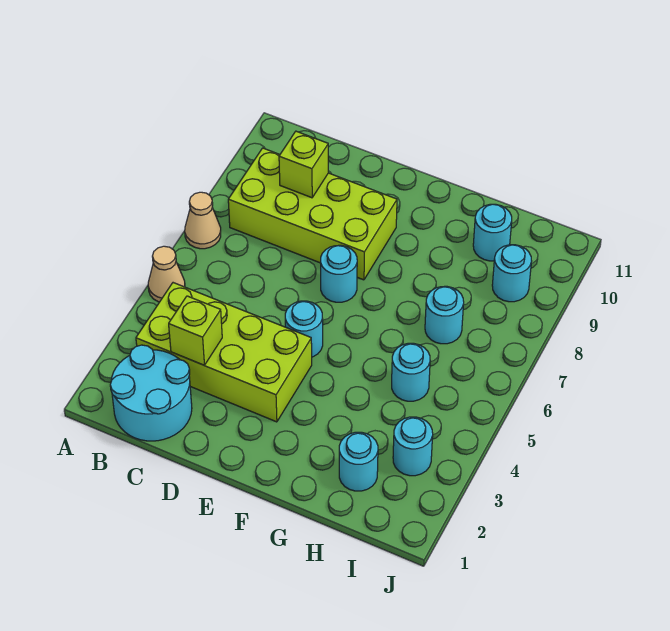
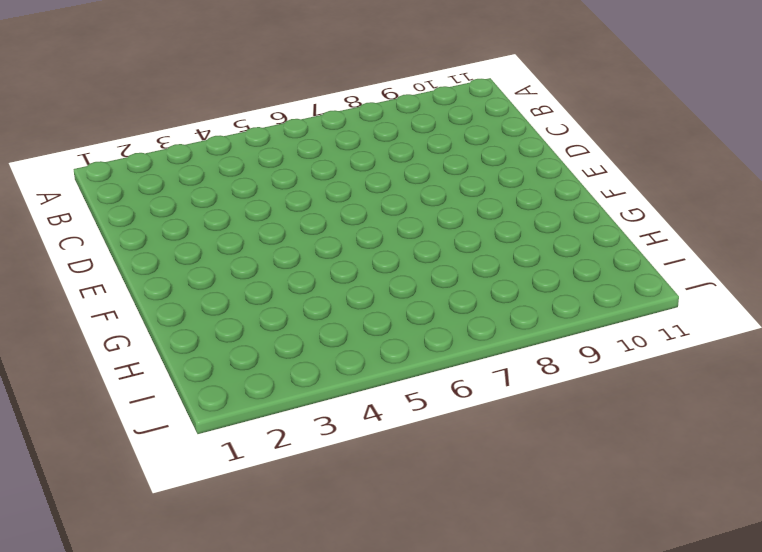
none -> tan cone A5 level 1
none -> tan cone A7 level 1
none -> cyan round brick B1:C2 level 1

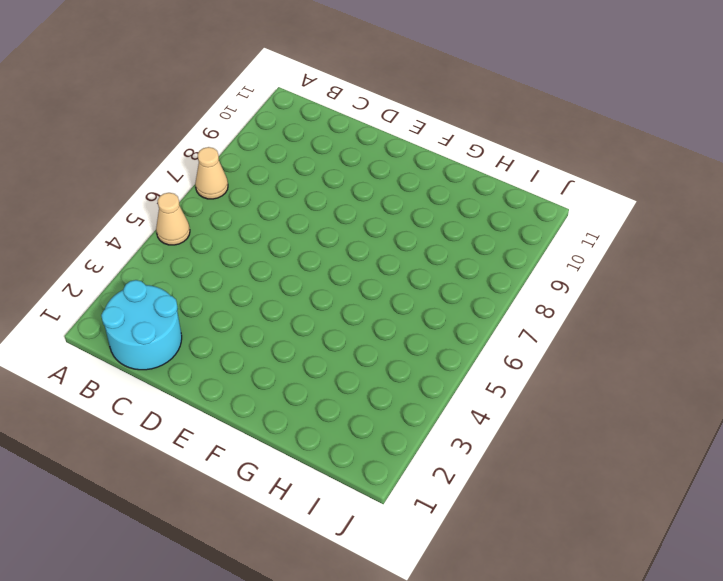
none -> lime brick B3:E4 level 1
none -> lime brick B8:E9 level 1
none -> cyan round brick E5 level 1

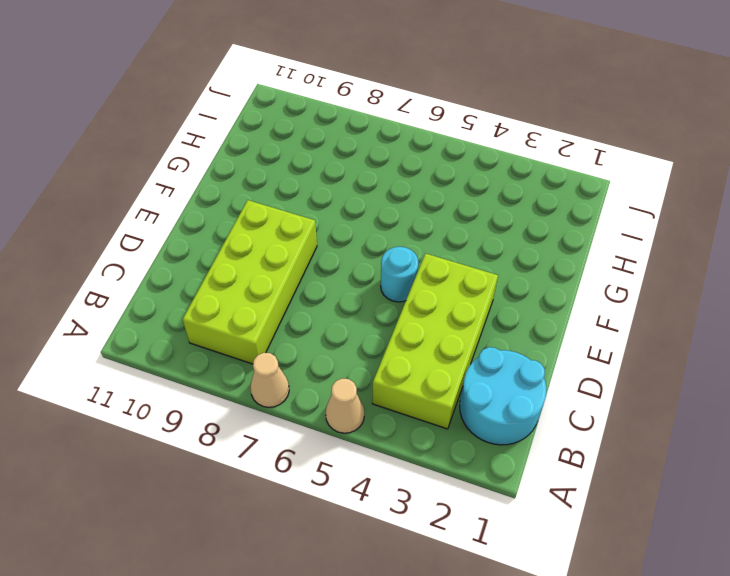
none -> cyan round brick E7 level 1
none -> cyan round brick H2 level 1
none -> cyan round brick H5 level 1

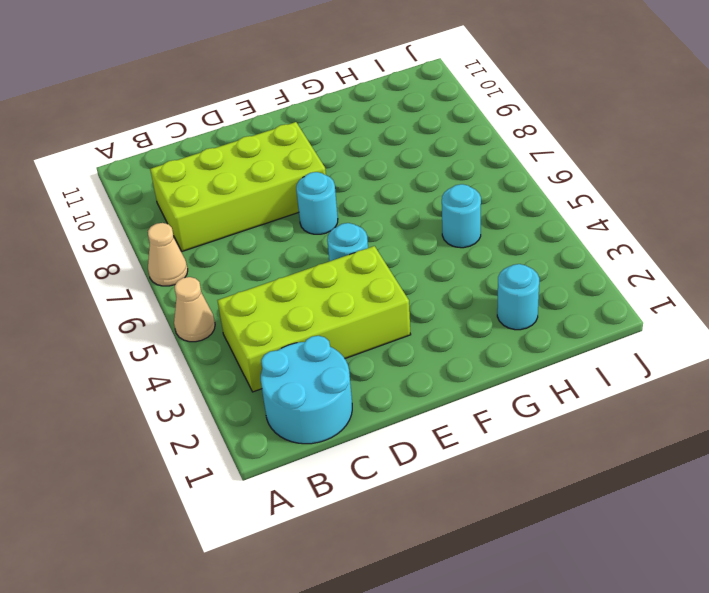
none -> cyan round brick H7 level 1
none -> cyan round brick H10 level 1
none -> cyan round brick I3 level 1

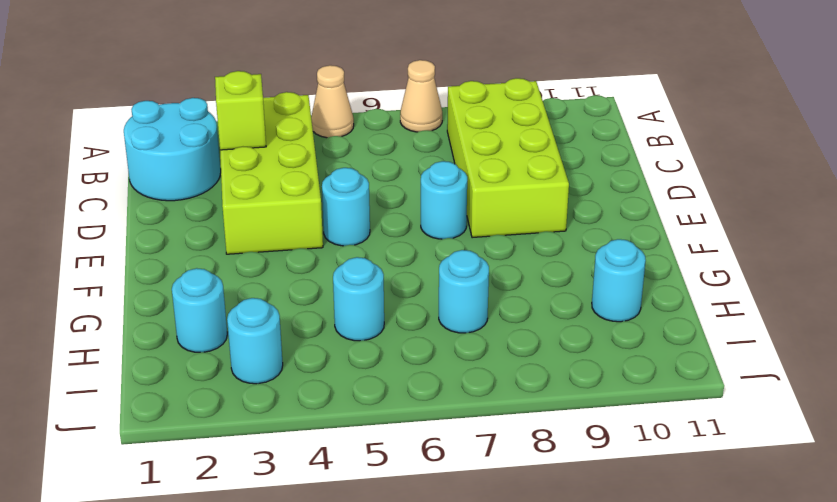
none -> cyan round brick I9 level 1
none -> lime brick C9 level 2

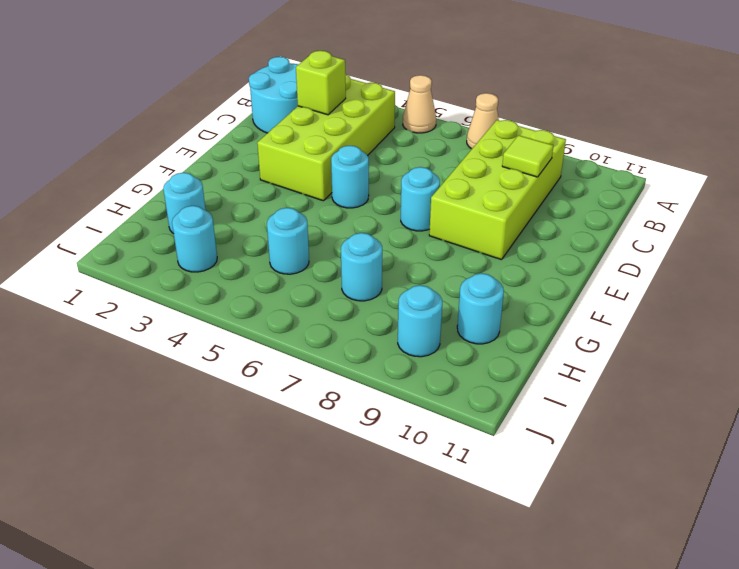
lime tile C9 level 2 -> lime brick C9 level 2

